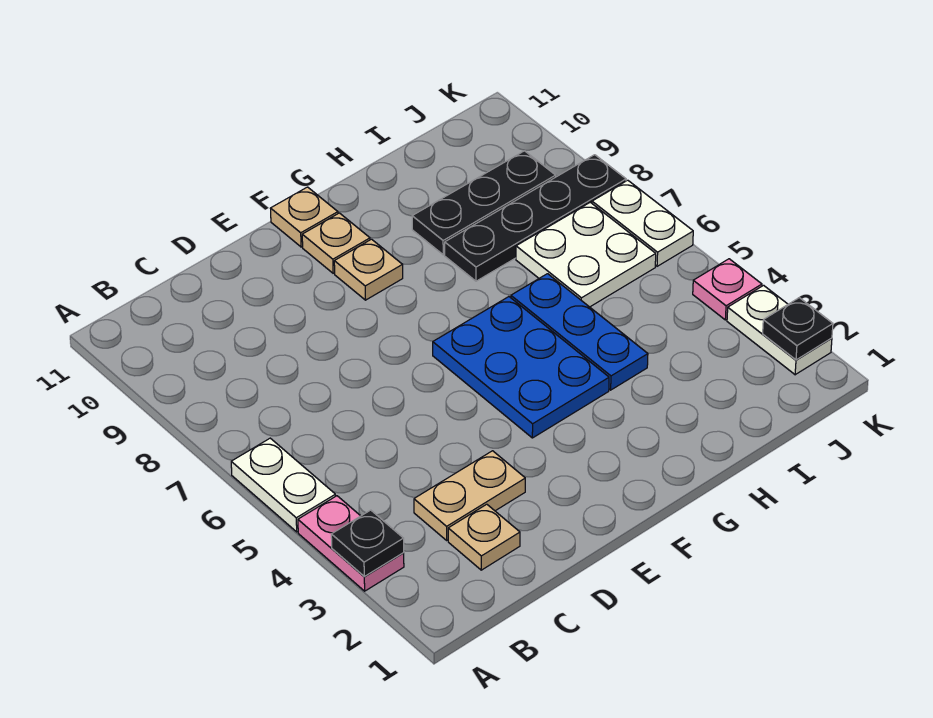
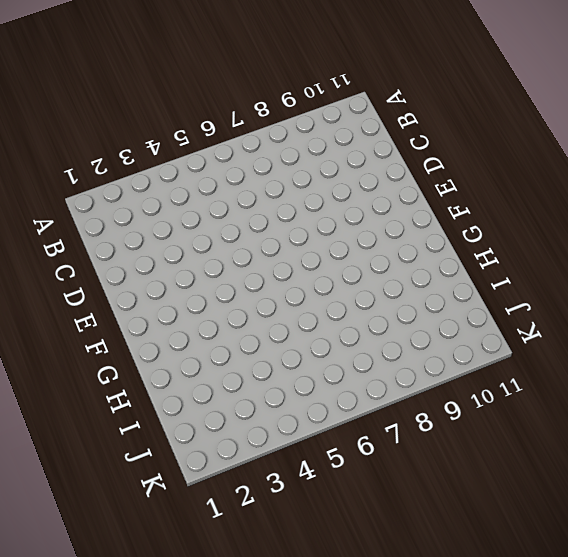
none -> pink plate A3:A4 level 1
none -> white plate A5:A6 level 1
none -> tan plate C2 level 1

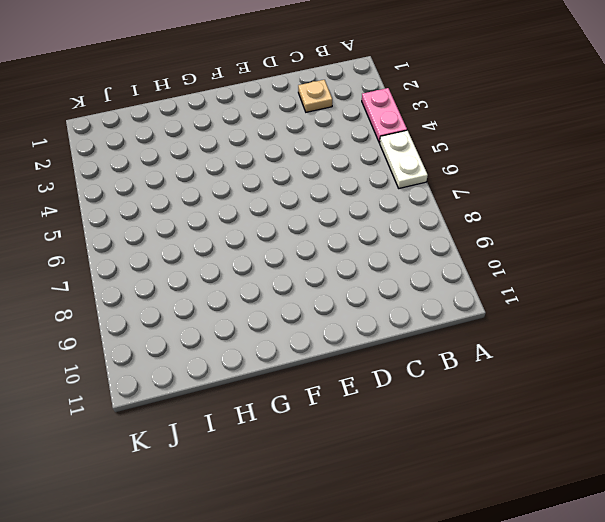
none -> tan plate C3:D3 level 1
none -> blue plate F4:G6 level 1
none -> tan plate F9 level 1

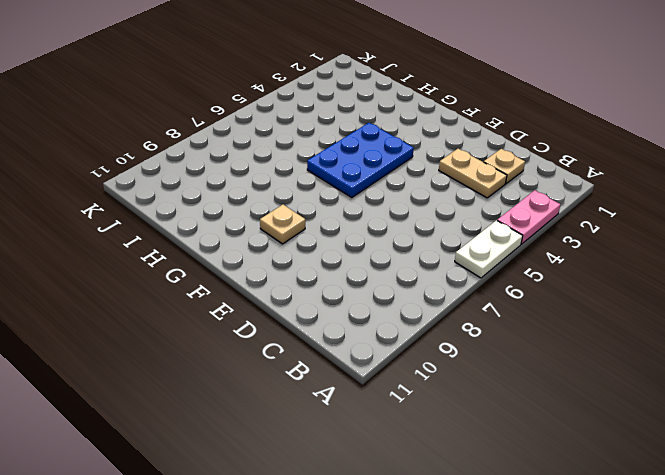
none -> tan plate F10 level 1
none -> tan plate F11 level 1
none -> blue plate H4:H6 level 1

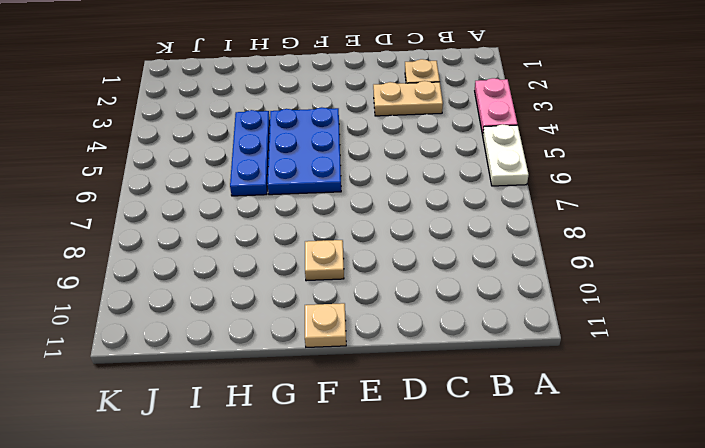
none -> tan plate F10 level 1
none -> black plate H8:K8 level 1
none -> black plate H9:J9 level 1

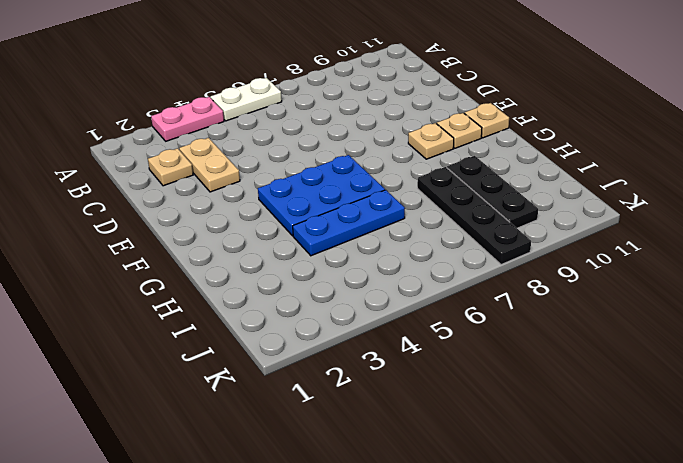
none -> white plate I6:J7 level 1
none -> white plate K2:K3 level 1
none -> pink plate K4 level 1

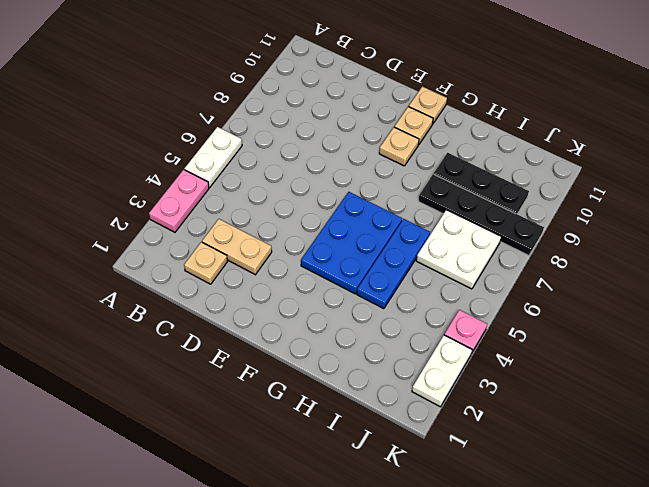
none -> white plate K6:K7 level 1
none -> black plate A3 level 2
none -> black plate K2 level 2

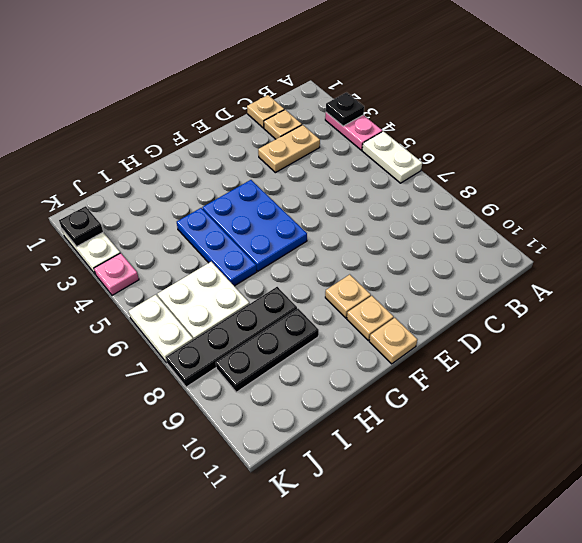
tan plate C1 level 1 -> none

